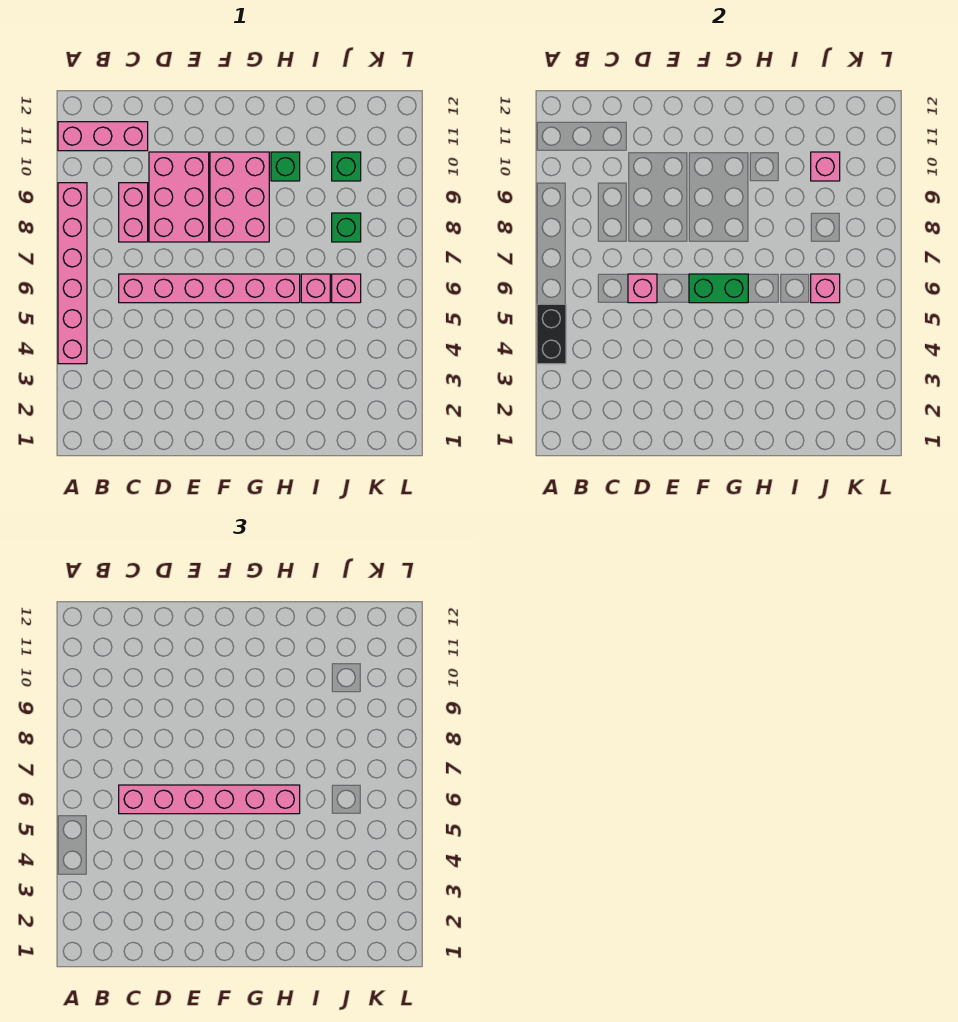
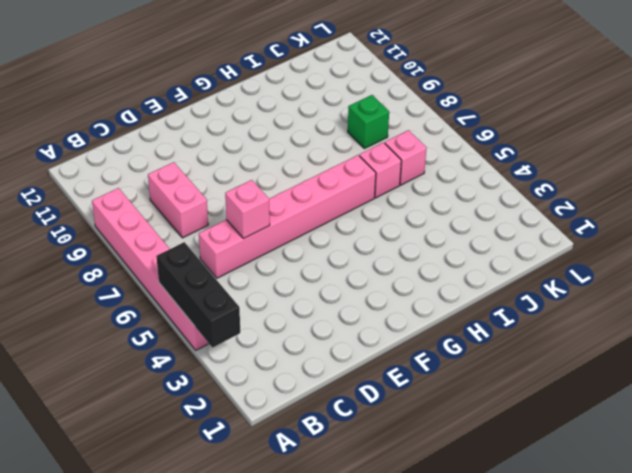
black brick A3:A5 level 2 -> black brick A4:A5 level 2
none -> pink brick A11:C11 level 1
none -> pink brick D8:E10 level 1
none -> pink brick F8:G10 level 1

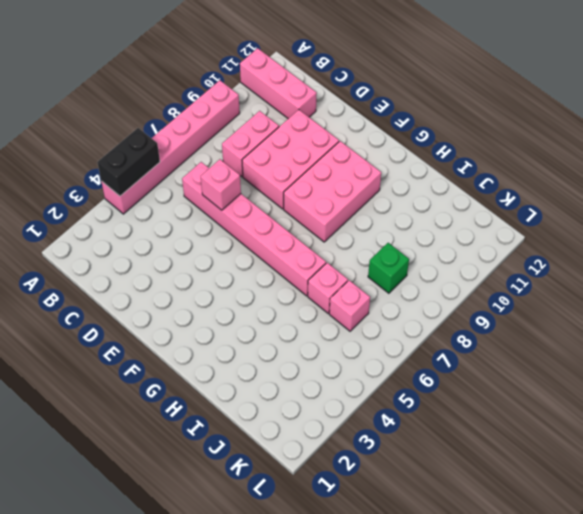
none -> green brick H10 level 1
none -> green brick J10 level 1
none -> green brick F6:G6 level 2

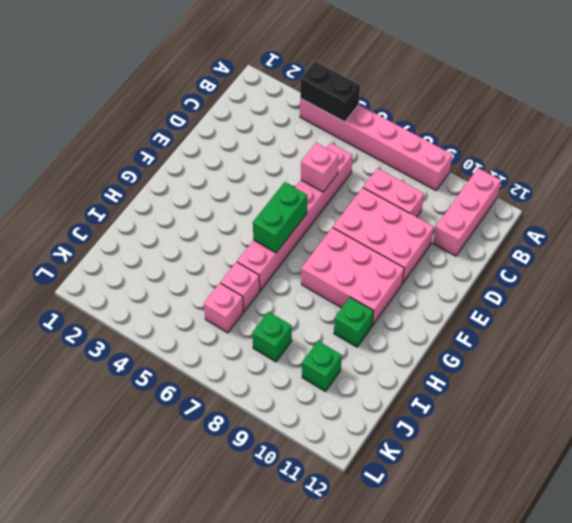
none -> pink brick J6 level 2
none -> pink brick J10 level 2
none -> pink brick C6:H6 level 3

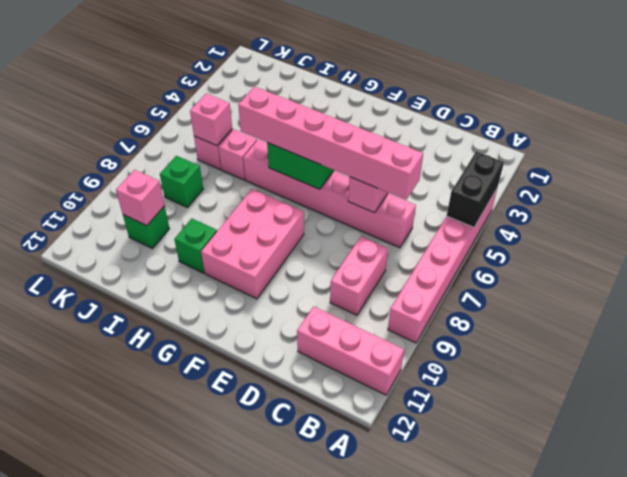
none -> pink brick D8:E10 level 1

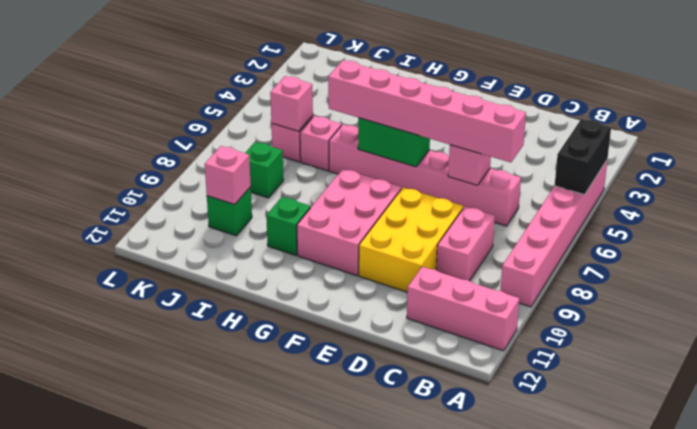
yellow brick D8:E10 level 1 -> pink brick D8:E10 level 1

